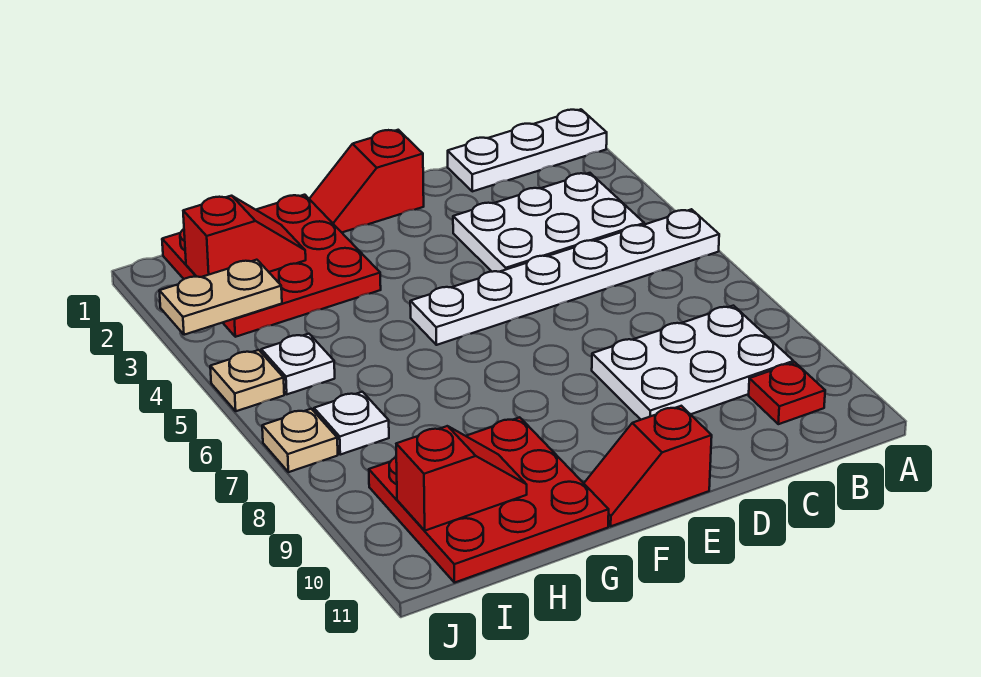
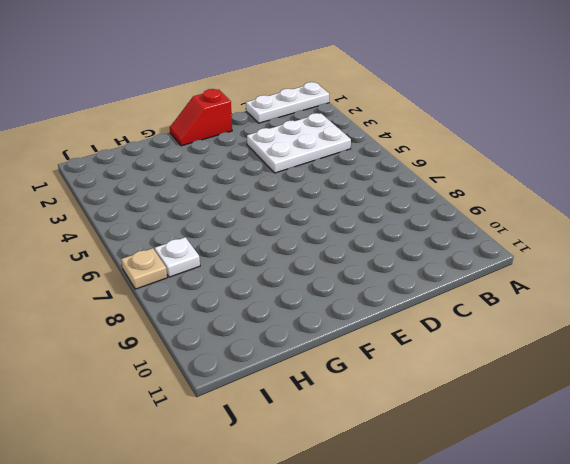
none -> white plate A5:F5 level 1
none -> white plate B8:D9 level 1
none -> red plate B10 level 1

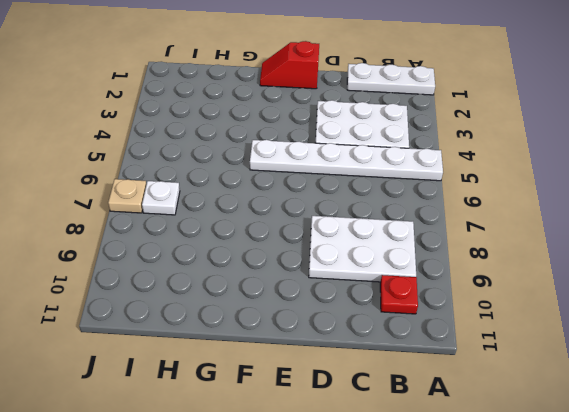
none -> red slope E11:F11 level 1 top E
none -> red plate G1:I3 level 1
none -> red plate G9:I11 level 1

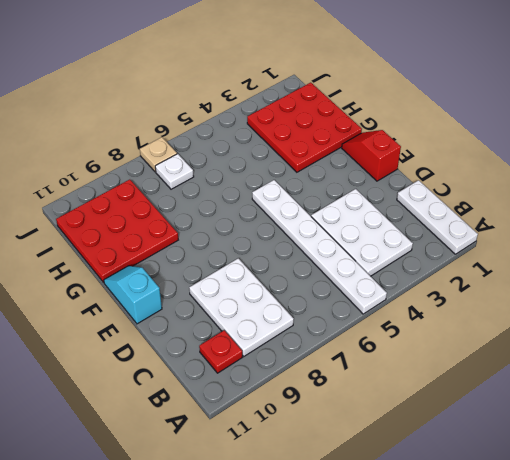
cyan slope E11:F11 level 1 top E -> red slope E11:F11 level 1 top E
none -> white plate I5 level 1
none -> tan plate J5 level 1
none -> red slope H2:I2 level 2 top I

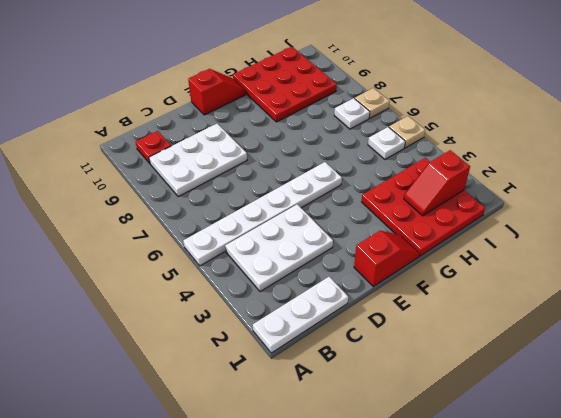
none -> red slope H10:I10 level 2 top I
none -> tan plate I3:J3 level 2

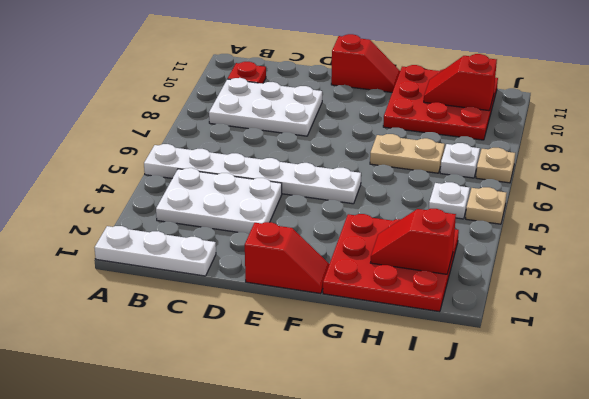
tan plate G7:H7 level 1 -> tan plate I3:J3 level 2

